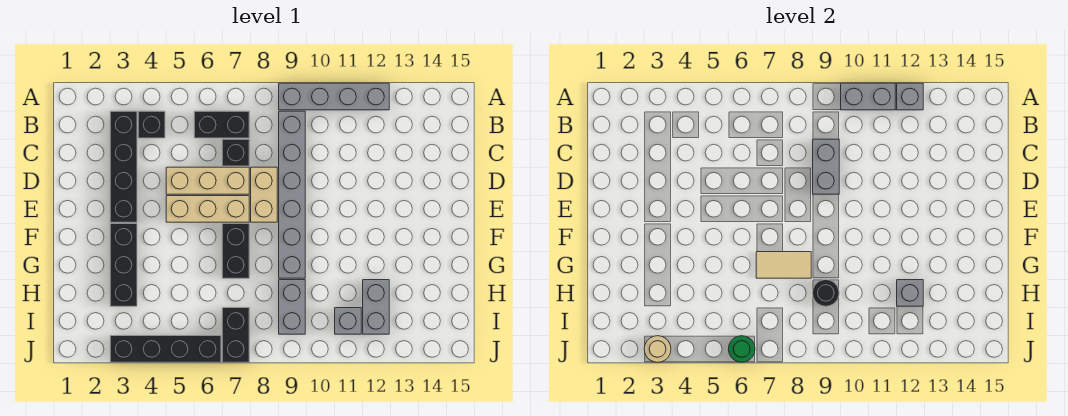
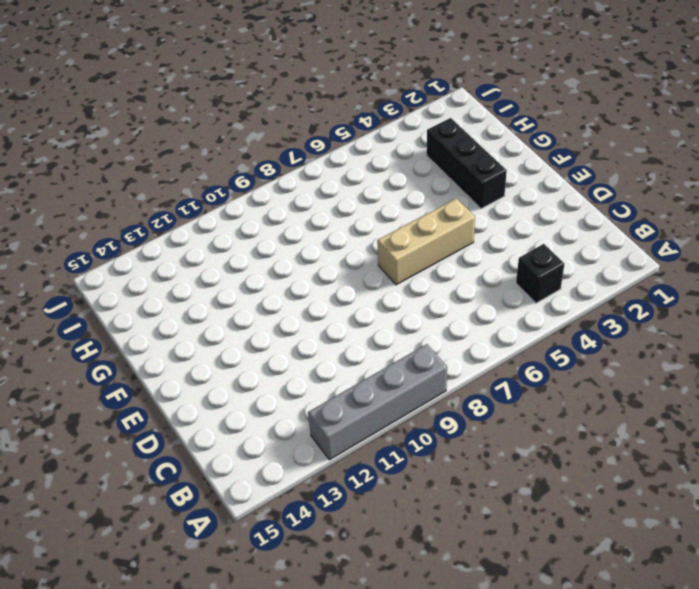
none -> black brick B3:E3 level 1
none -> black brick B6:B7 level 1
none -> grey brick B9:G9 level 1

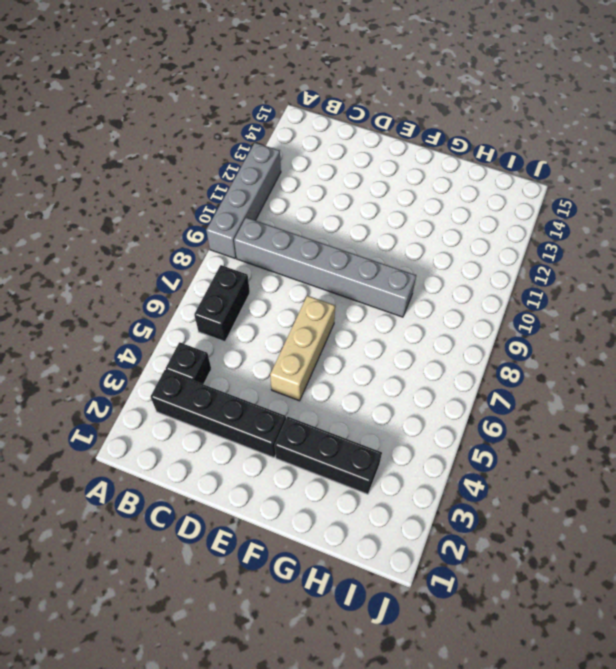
none -> black brick C7 level 1
none -> tan brick D5:D7 level 1
none -> tan brick D8:E8 level 1

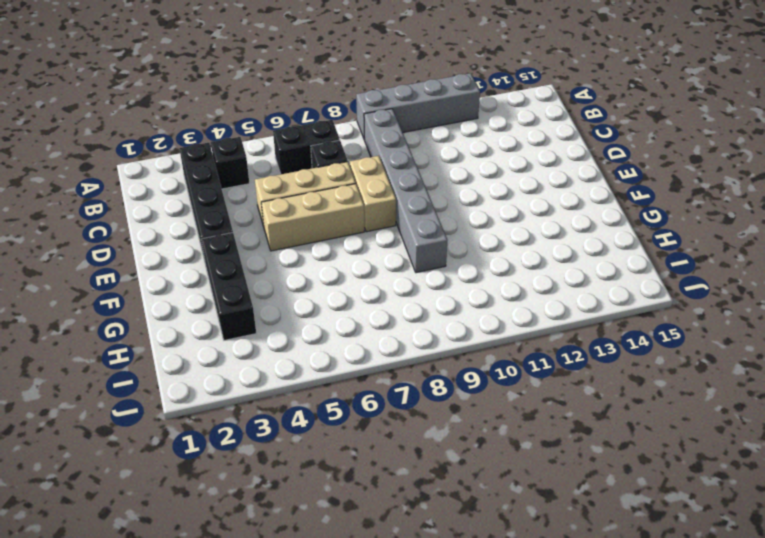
none -> black brick F7:G7 level 1
none -> grey brick H9:I9 level 1
none -> grey brick H12:I12 level 1

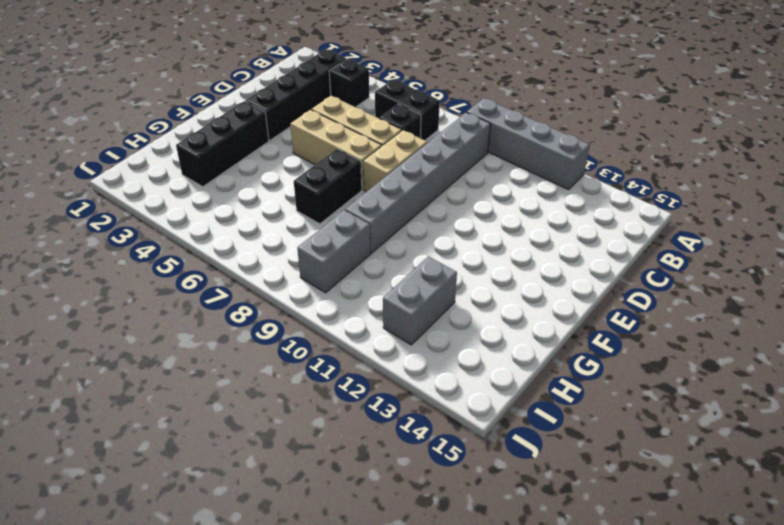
none -> black brick I7:J7 level 1
none -> grey brick I11 level 1
none -> black brick J3:J6 level 1

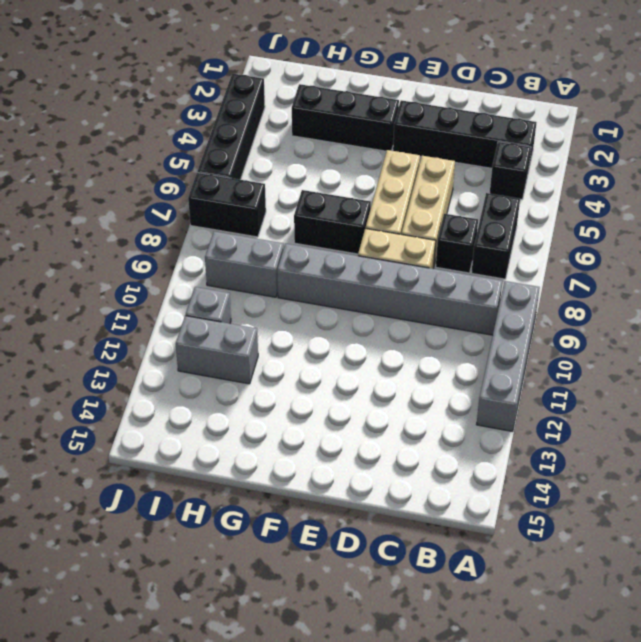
none -> grey brick A10:A11 level 2
none -> grey brick A12 level 2
none -> grey brick C9:D9 level 2

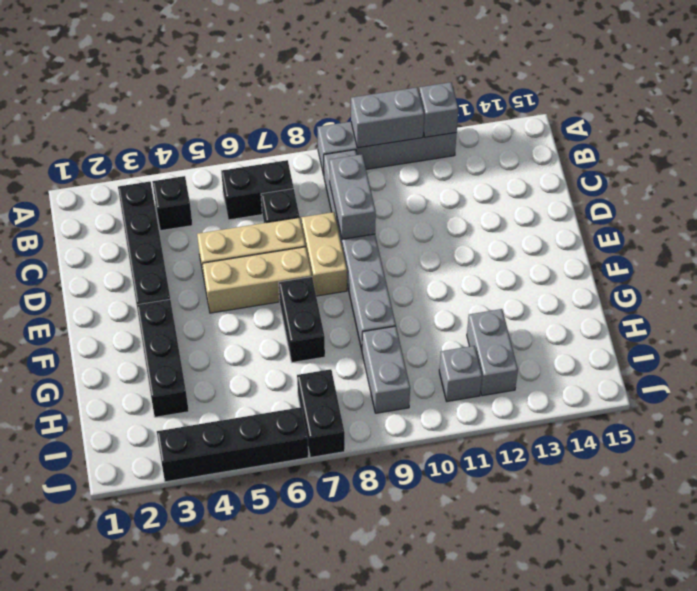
none -> tan tile G7:G8 level 2
none -> black round brick H9 level 2
none -> grey brick H12 level 2

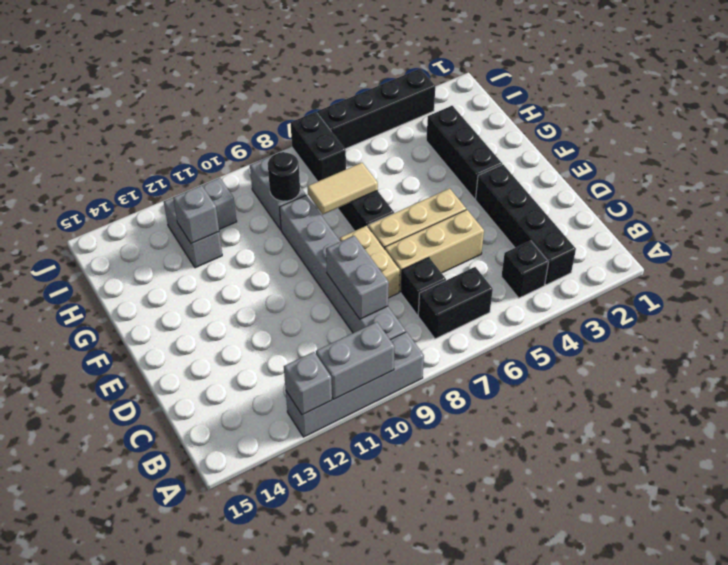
none -> tan round brick J3 level 2
none -> green round brick J6 level 2

